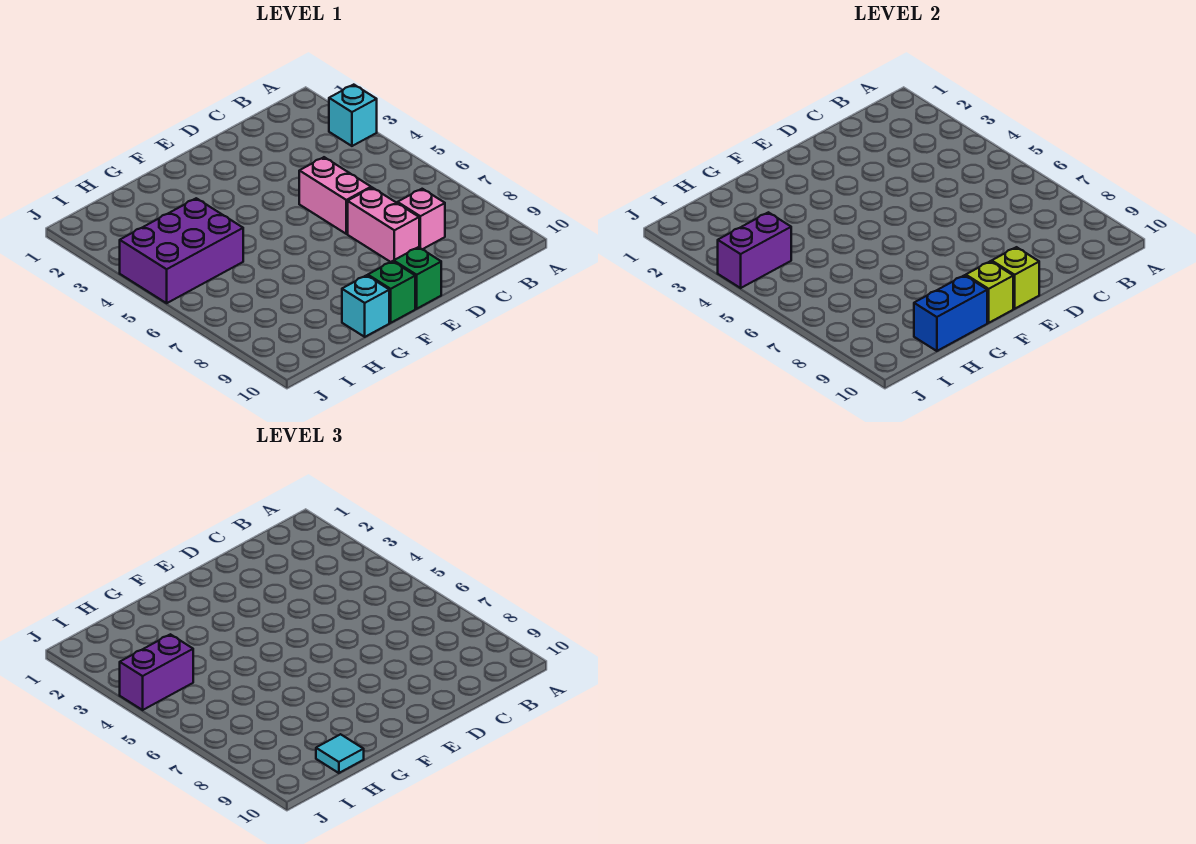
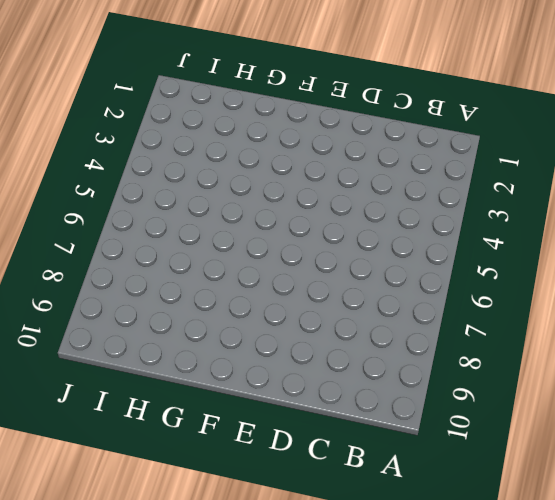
none -> cyan brick A3 level 1
none -> pink brick C8 level 1
none -> pink brick D5:D6 level 1

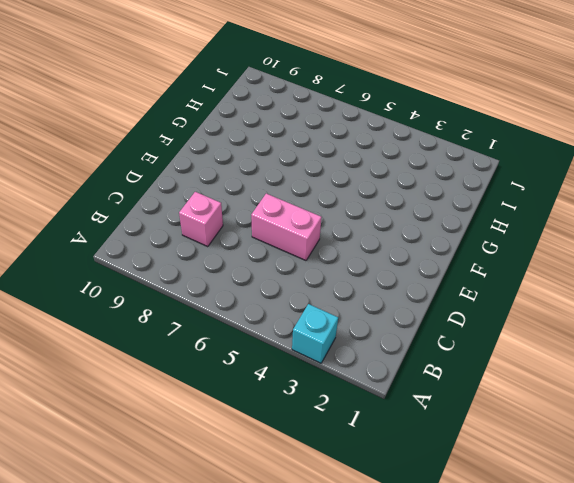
none -> pink brick D7:D8 level 1
none -> green brick E10 level 1
none -> green brick F10 level 1

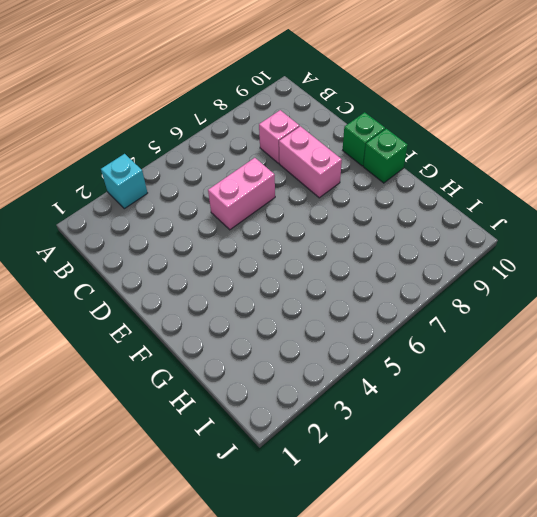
pink brick D8:E8 level 1 -> pink brick D7:D8 level 1
none -> cyan brick G10 level 1
none -> purple brick H4:J5 level 1
none -> lime brick E10 level 2

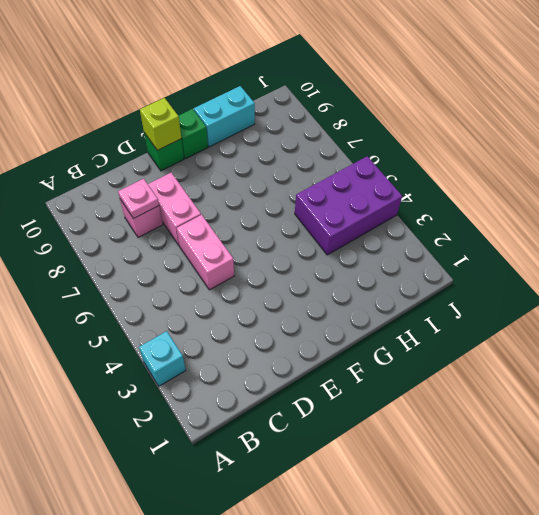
pink plate C8 level 2 -> none
cyan brick G10:H10 level 1 -> cyan brick G10 level 1
none -> lime brick F10 level 2
none -> blue brick G10:H10 level 2
none -> purple brick I4:J4 level 2

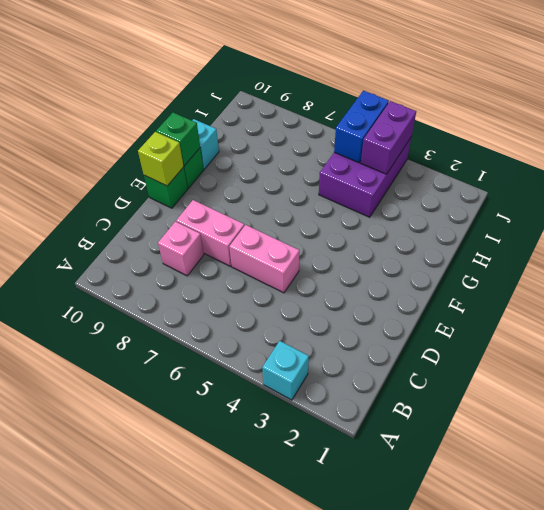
green brick F10 level 2 -> lime brick F10 level 2
blue brick I5:J5 level 2 -> blue brick G10:H10 level 2
none -> cyan tile H10 level 3
none -> purple brick I4:J4 level 3

